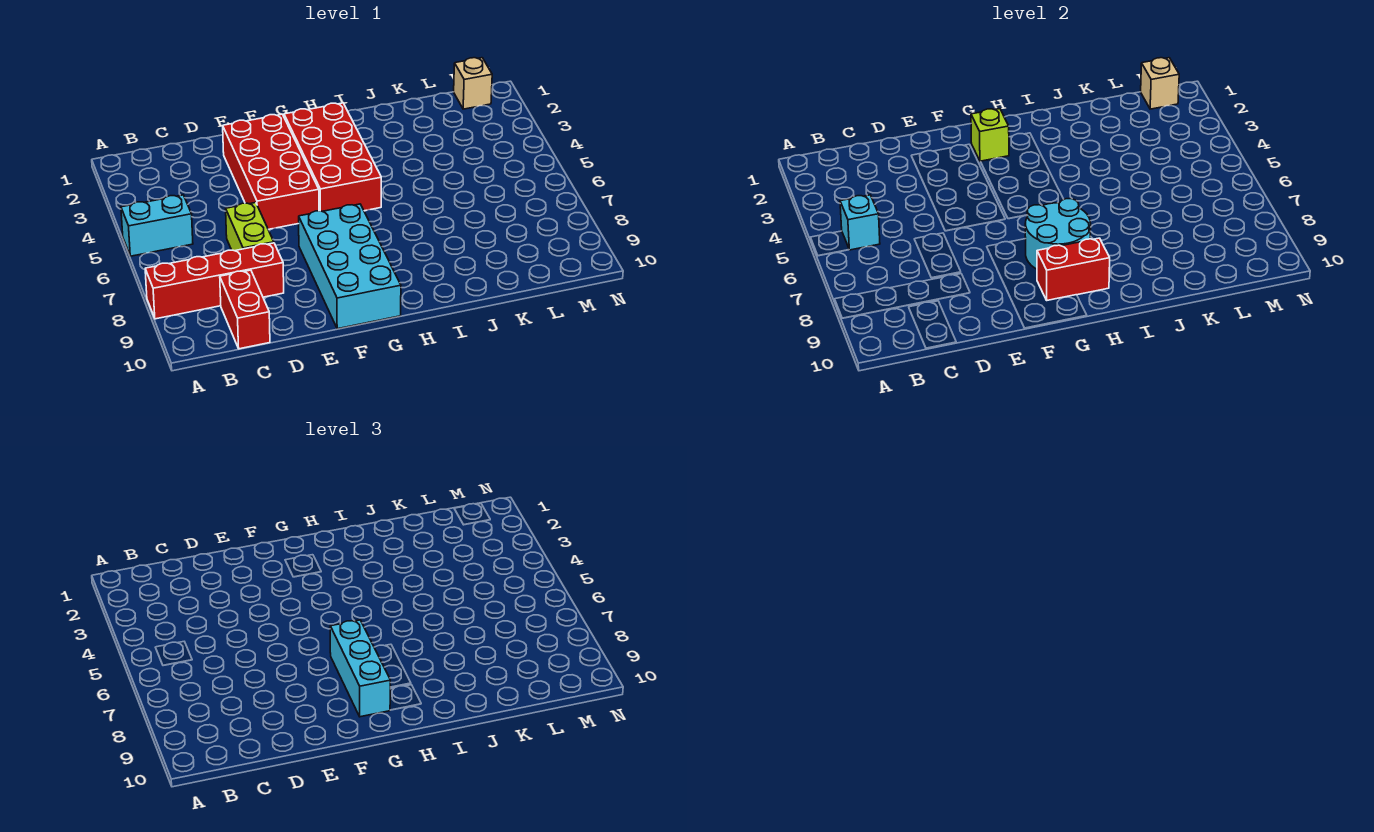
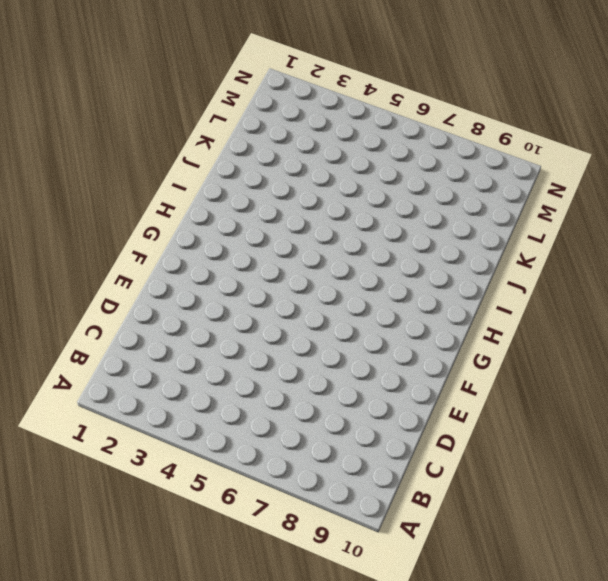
none -> cyan brick A5:B5 level 1
none -> red brick A8:D8 level 1
none -> red brick C9:C10 level 1

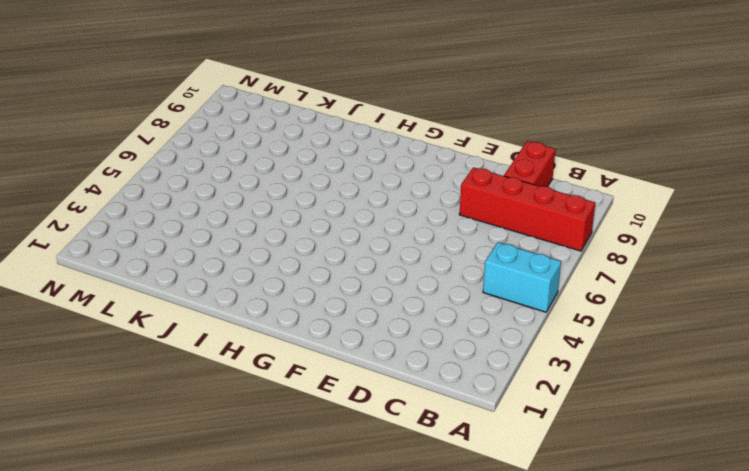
none -> lime brick D6:D7 level 1
none -> red brick E2:F5 level 1
none -> cyan brick F7:G10 level 1

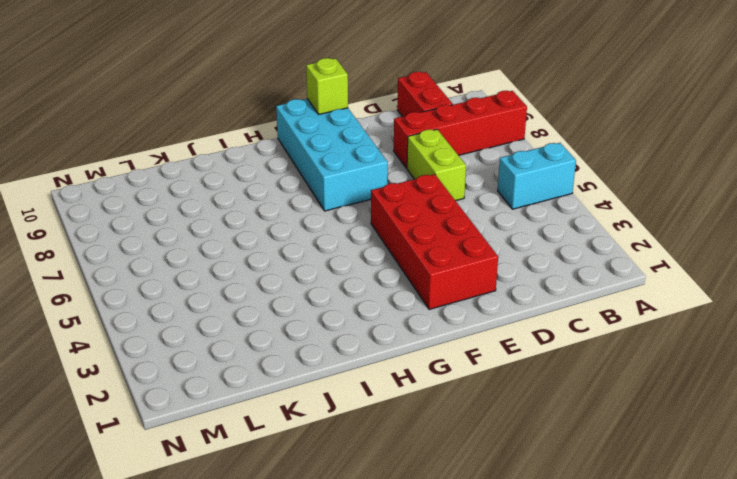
lime brick F10 level 2 -> lime brick G2 level 2
none -> red brick G2:H5 level 1
none -> tan brick M1 level 1
none -> cyan brick B5 level 2

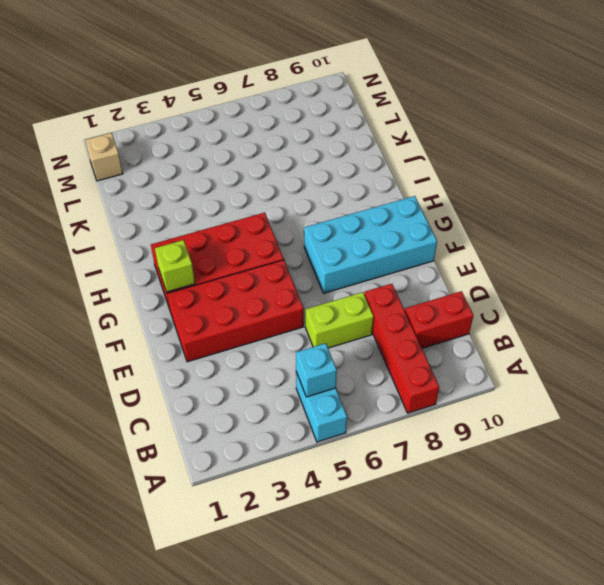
none -> cyan round brick G7:H8 level 2
none -> red brick G9:H9 level 2
none -> tan brick M1 level 2

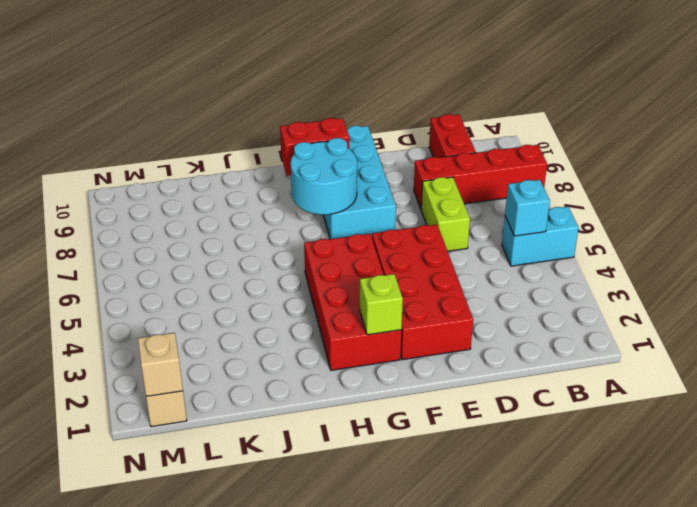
none -> cyan brick G7:G9 level 3

